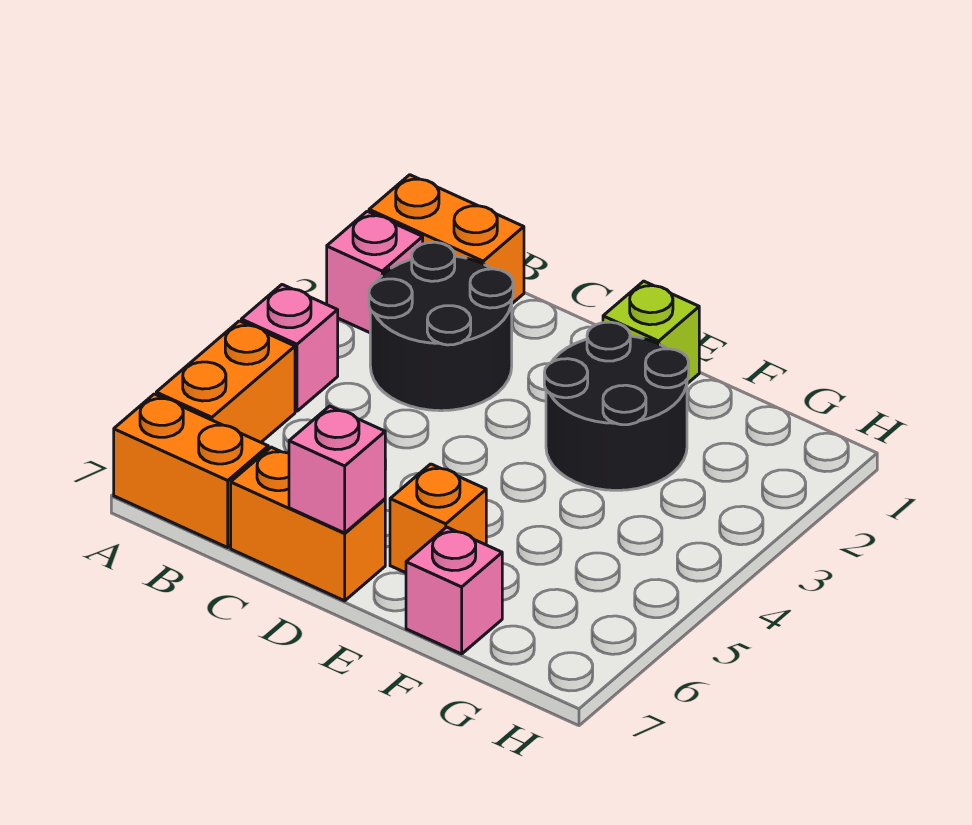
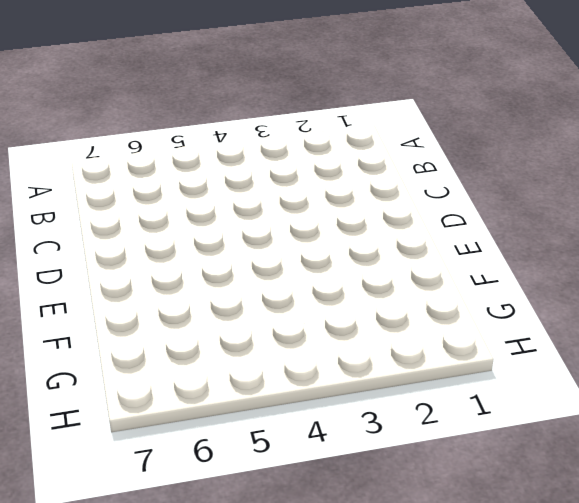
none -> orange brick A1:B1 level 1
none -> pink brick A2 level 1
none -> pink brick A4 level 1

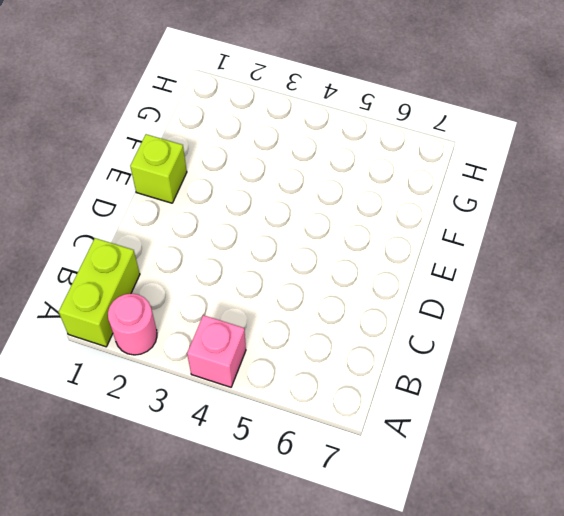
lime brick A1:B1 level 1 -> orange brick A1:B1 level 1
pink round brick A2 level 1 -> pink brick A2 level 1
none -> orange brick A5:A6 level 1
none -> orange brick A7:B7 level 1
none -> black round brick B2:C3 level 1

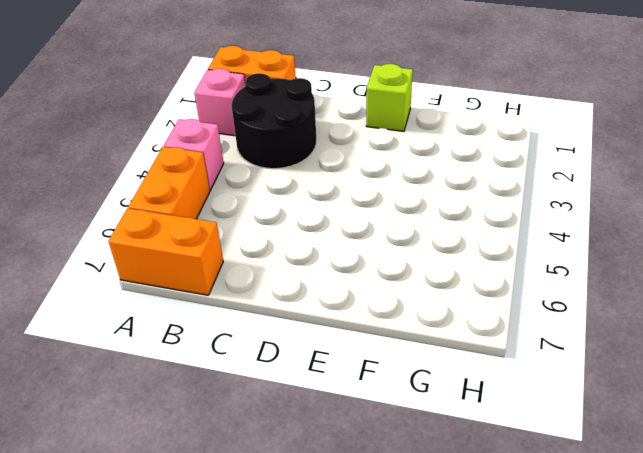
none -> orange brick C7:D7 level 1
none -> black round brick E2:F3 level 1
none -> orange brick E6 level 1

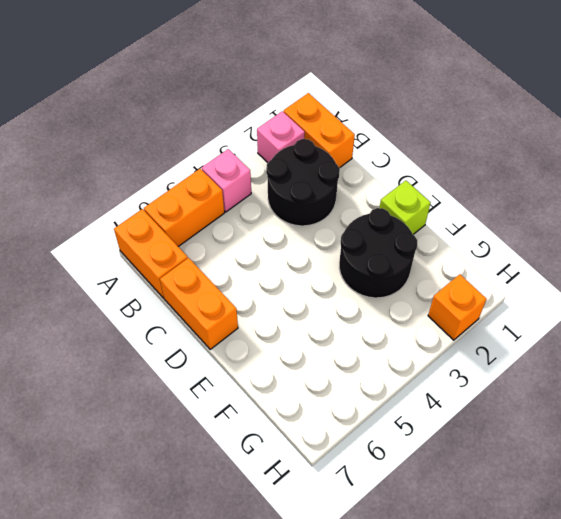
orange brick H2 level 1 -> orange brick E6 level 1
none -> pink brick F7 level 1
none -> pink brick D7 level 2

